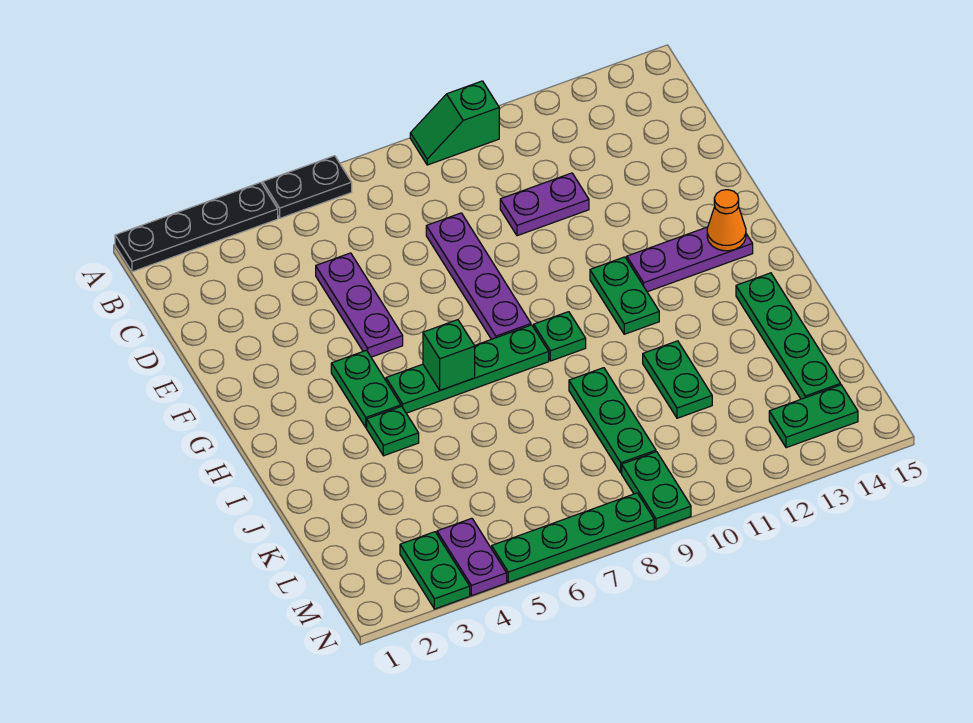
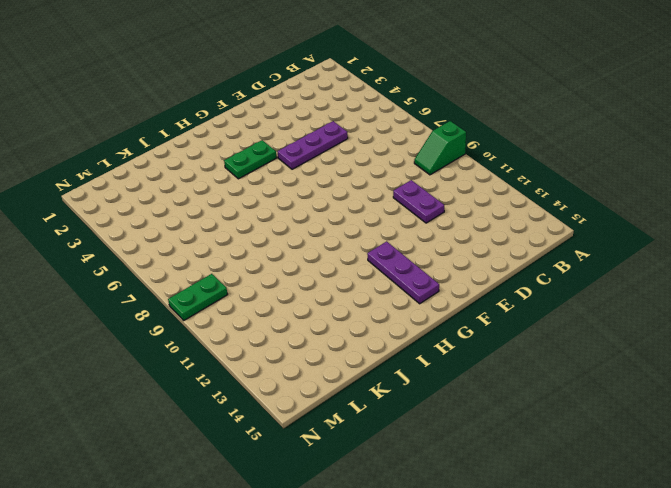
green slope A9:B9 level 1 top A -> green slope A9:A10 level 1 top 10
none -> black plate A1:A4 level 1
none -> black plate A5:A6 level 1
none -> purple plate D8:G8 level 1

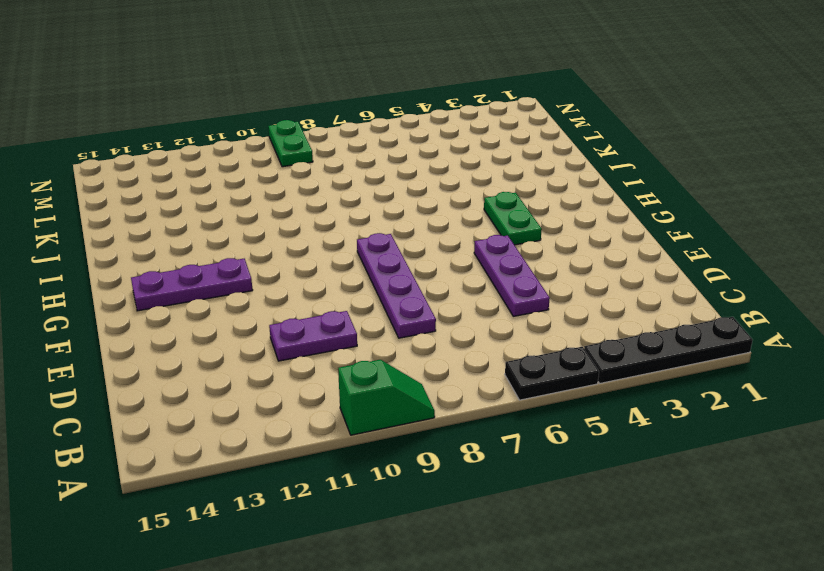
none -> green plate G11:H11 level 1
none -> green plate H5:H8 level 1
none -> green plate H9 level 1

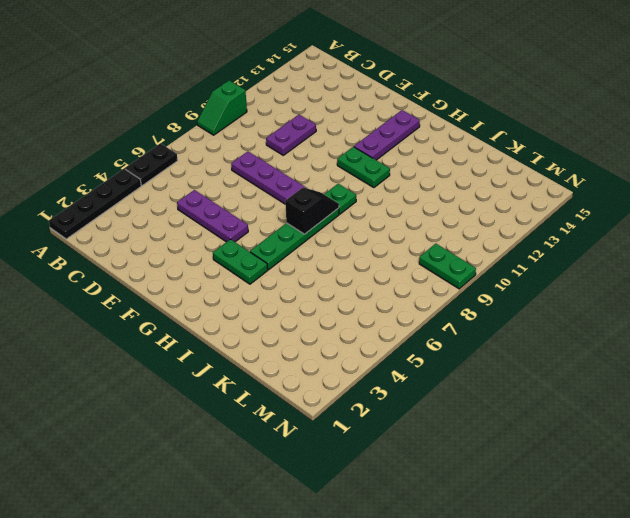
black slope H7:H8 level 2 top 7 -> none
none -> green plate I4 level 1
none -> green plate I14:L14 level 1
none -> green plate J9:L9 level 1

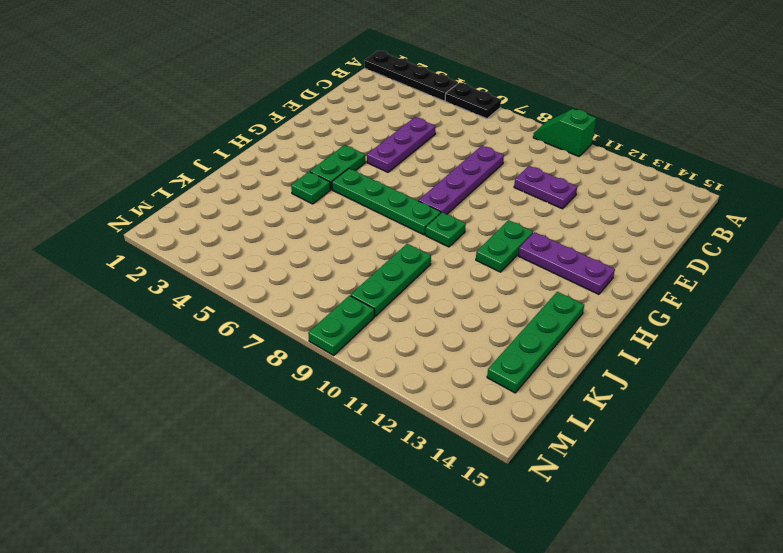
none -> green plate J11:K11 level 1
none -> green plate M3:N3 level 1
none -> purple plate M4:N4 level 1

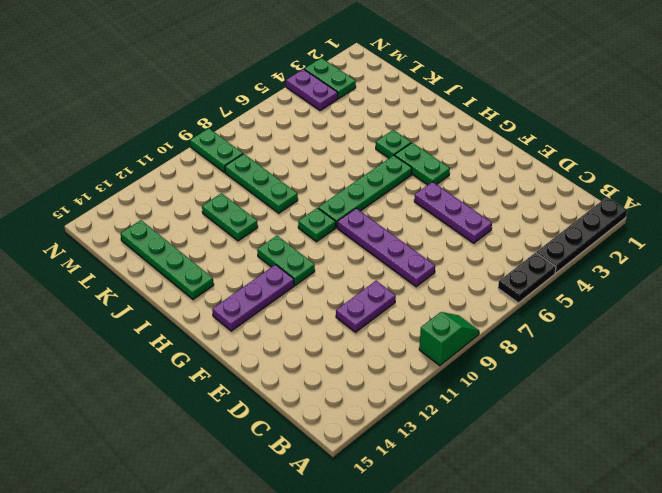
none -> green plate M13:M14 level 1
none -> green plate N5:N8 level 1
none -> orange cone G14 level 2

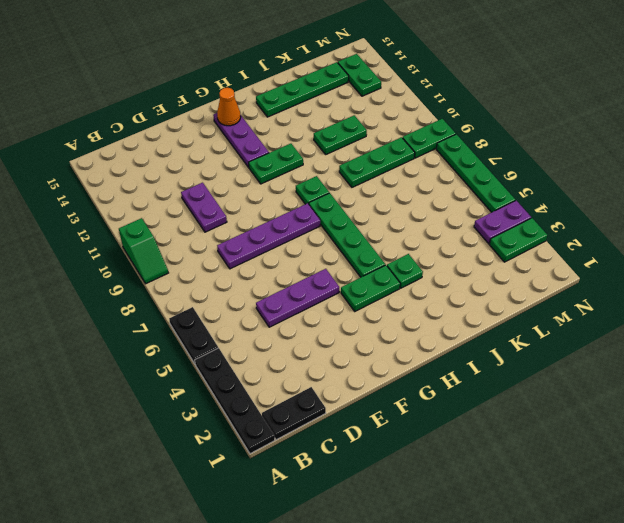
black plate B1:C1 level 1 -> none
none -> green brick H6 level 2

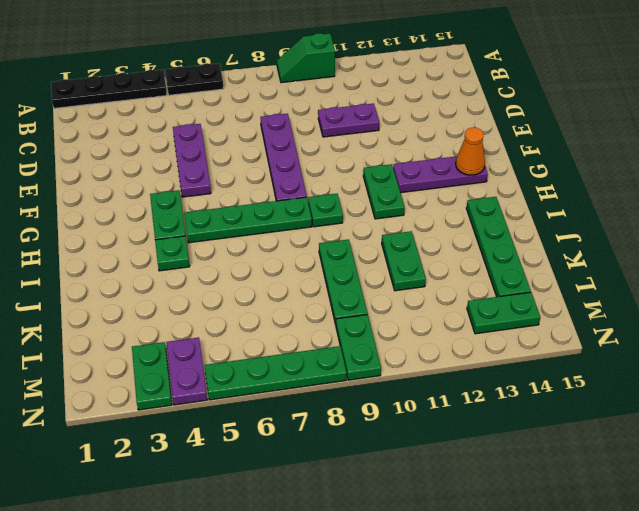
none -> green brick H6 level 2

